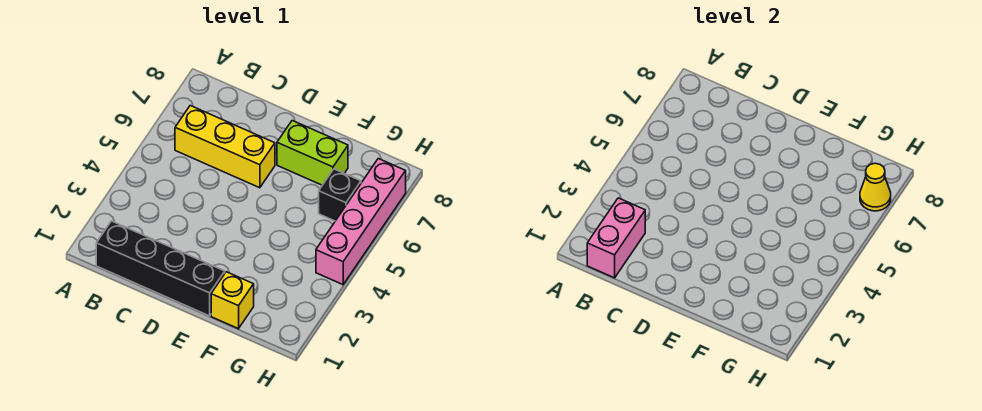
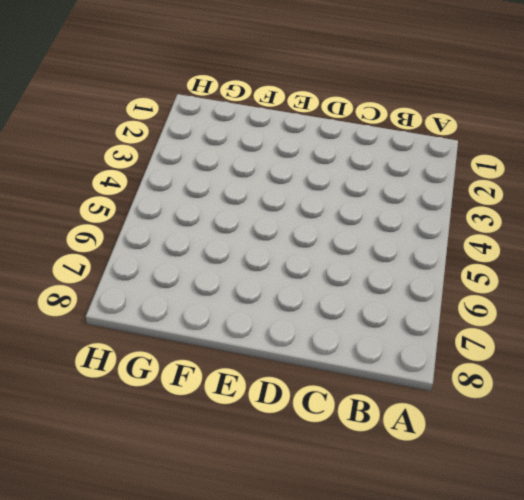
none -> black brick B1:E1 level 1
none -> yellow brick B6:D6 level 1

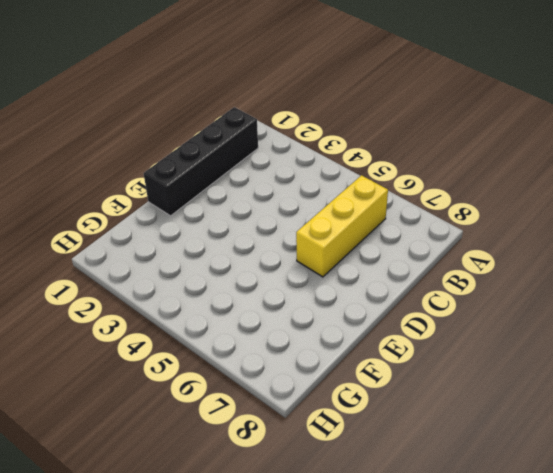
none -> lime brick E7:F7 level 1
none -> yellow brick F1 level 1

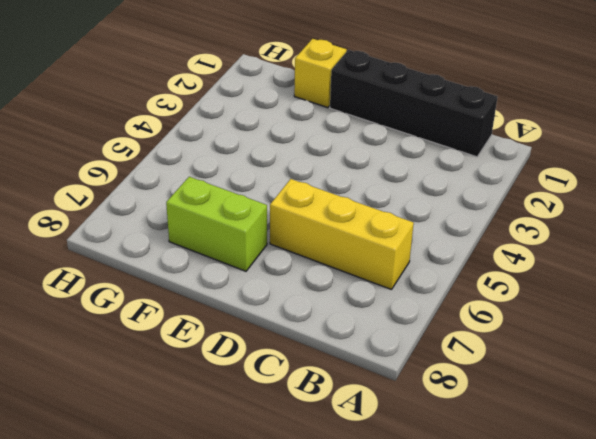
none -> black brick G6 level 1
none -> pink brick H4:H7 level 1

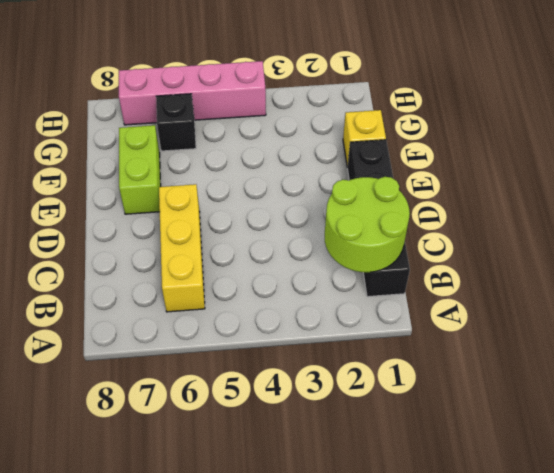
lime round brick B1:C2 level 2 -> pink brick B1:B2 level 2
none -> yellow cone H7 level 2

